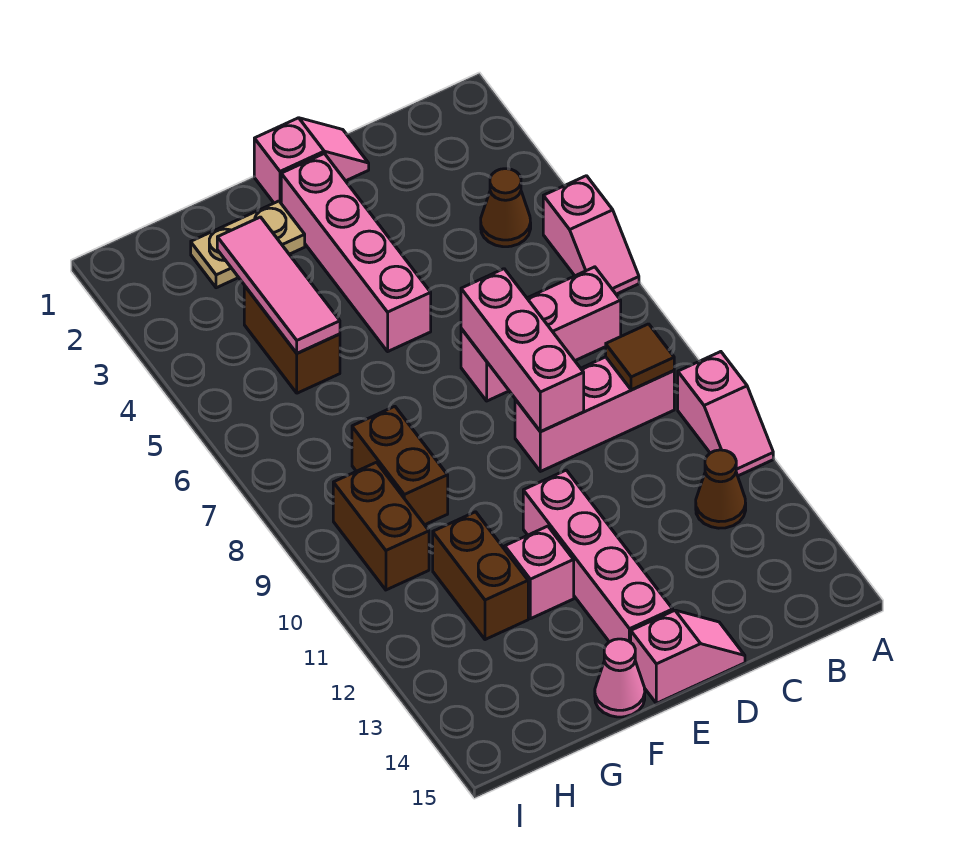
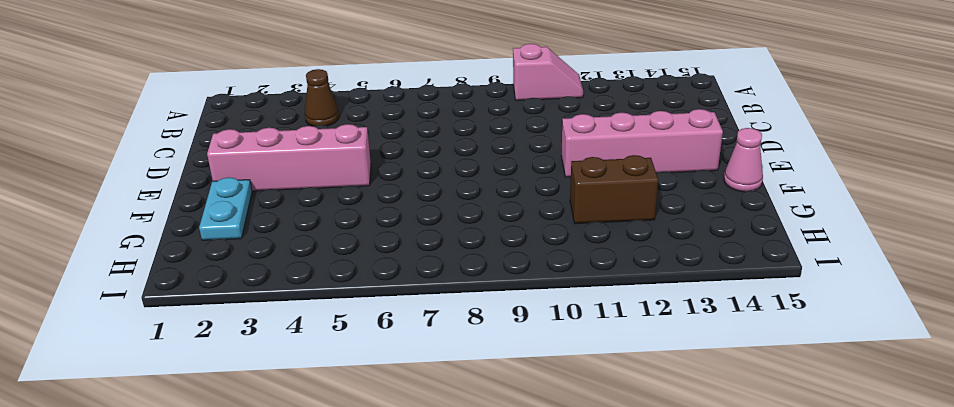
cyan plate F2:G2 level 1 -> tan plate F2:G2 level 1
none -> pink slope A5:A6 level 1 top 5
none -> pink brick B7:D7 level 1
none -> pink brick B9:D9 level 1

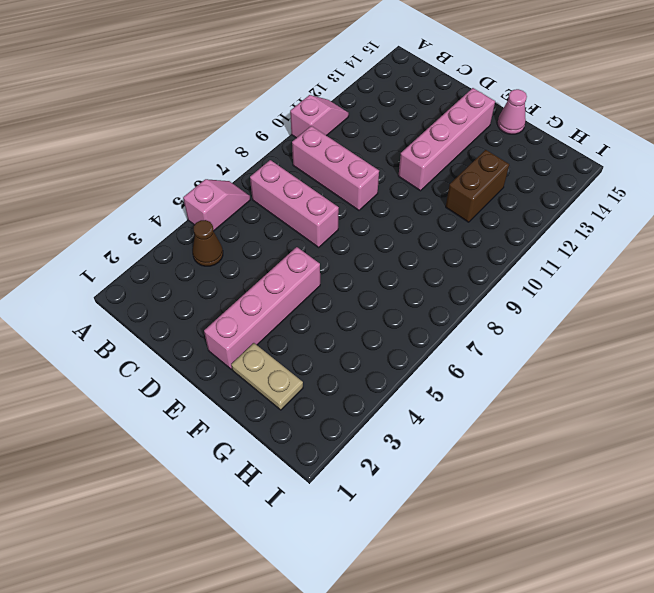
none -> brown cone B12 level 1
none -> pink slope D1:E1 level 1 top E
none -> pink slope D15:E15 level 1 top E

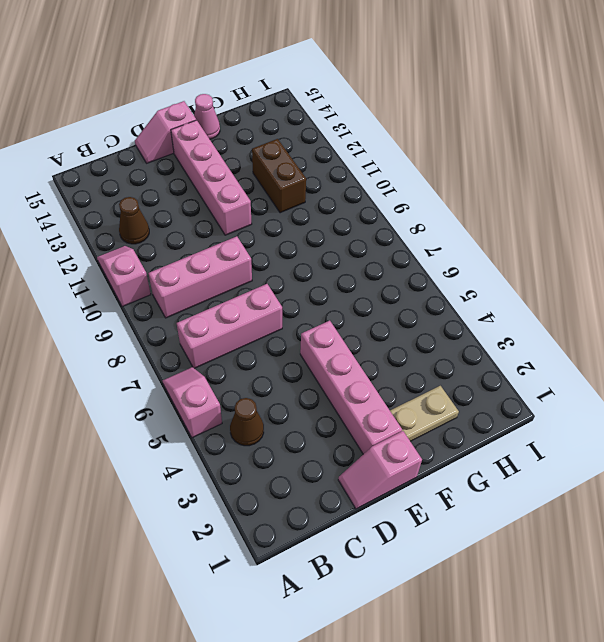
none -> pink brick F12 level 1
none -> brown brick G4:G5 level 1
none -> brown brick G8:G9 level 1

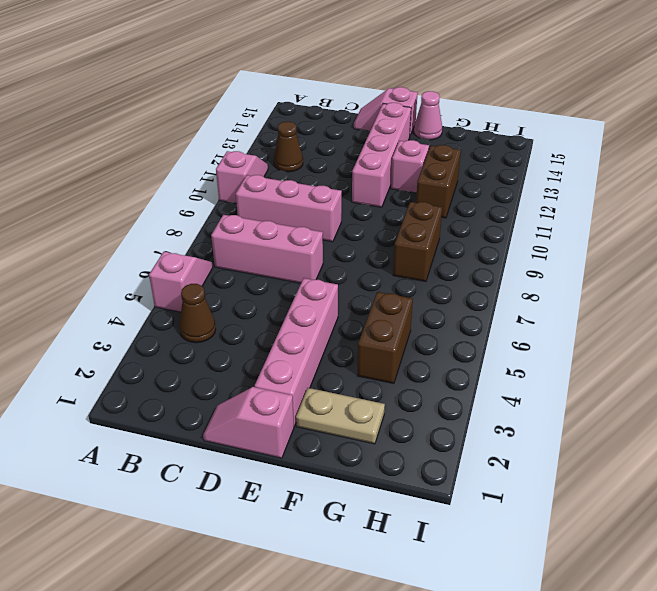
none -> brown brick H9:H10 level 1
none -> brown tile B9 level 2
none -> pink brick D7:D9 level 2

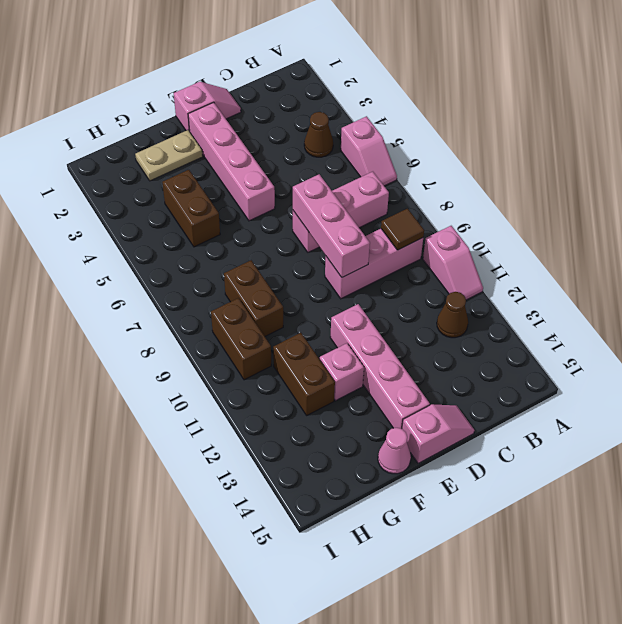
none -> pink tile G3:G5 level 2

